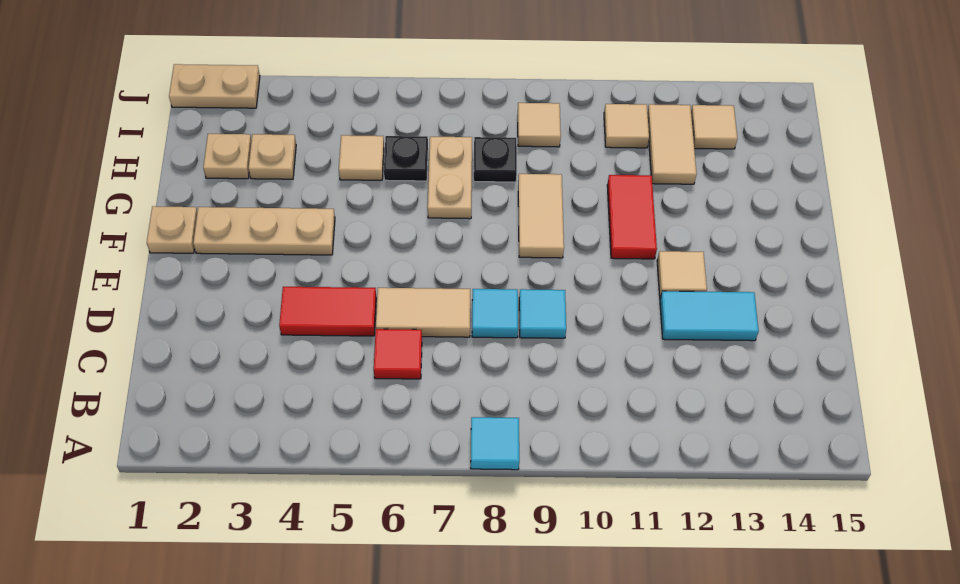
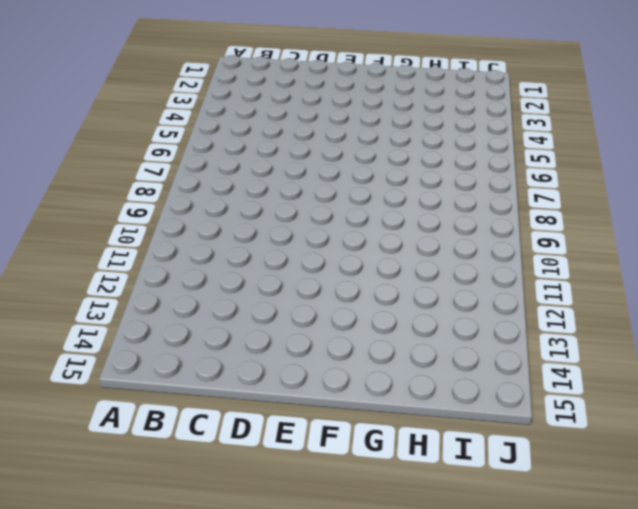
none -> cyan tile A8 level 1
none -> red tile C6 level 1
none -> red tile D4:D5 level 1

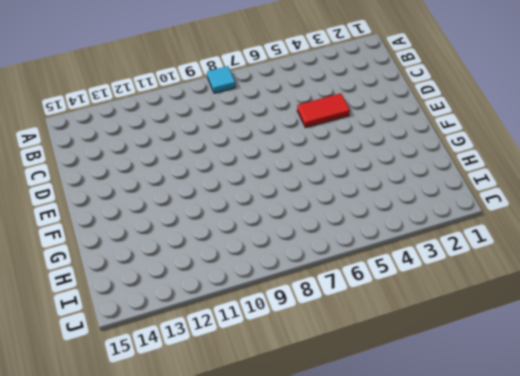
none -> red tile C6 level 1
none -> tan tile D6:D7 level 1
none -> cyan tile D8 level 1

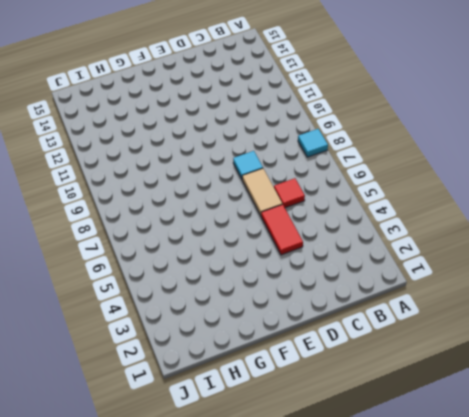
none -> cyan tile D9 level 1
none -> cyan tile D12:D13 level 1
none -> tan tile E12 level 1

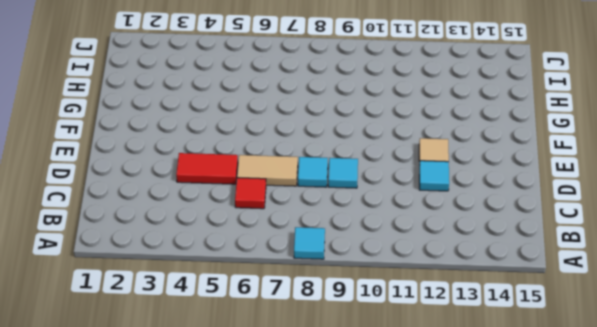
cyan tile D12 level 1 -> cyan tile D12:D13 level 1
none -> tan plate F1 level 1
none -> tan plate F2:F4 level 1
none -> tan tile F9:G9 level 1

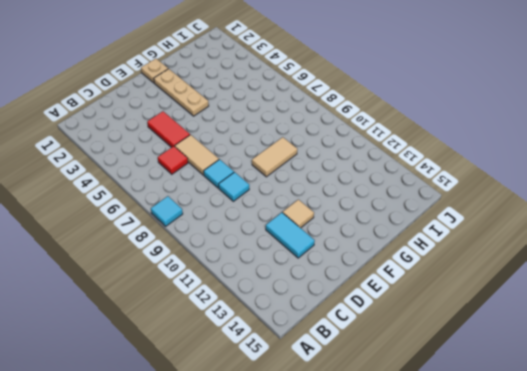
none -> red tile F11:G11 level 1
none -> tan plate G7:H7 level 1
none -> tan plate H2 level 1

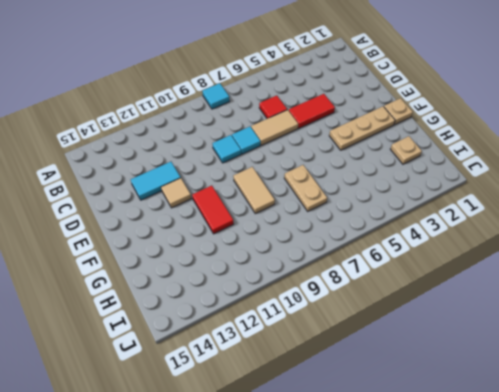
none -> tan plate H3 level 1
none -> tan tile H5 level 1
none -> black plate H6 level 1

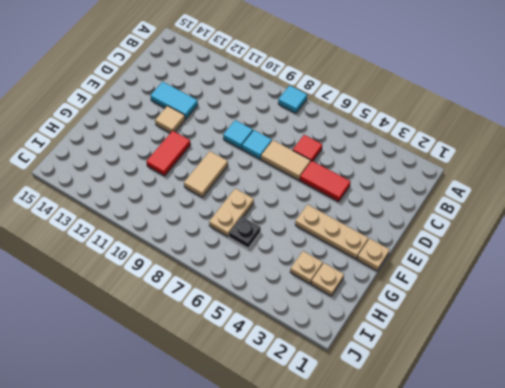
none -> tan tile H5 level 1
none -> black plate H8 level 1
none -> tan tile H12:I12 level 1

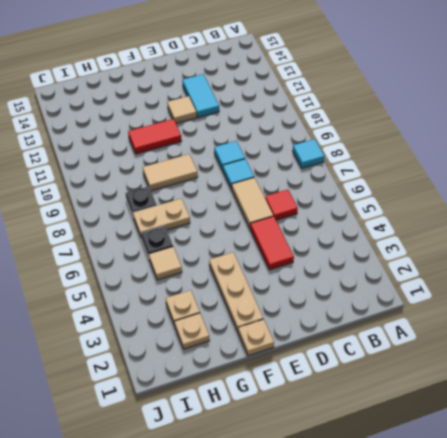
none -> tan tile H12:I12 level 1
none -> tan tile I9 level 1
none -> tan tile I11 level 1

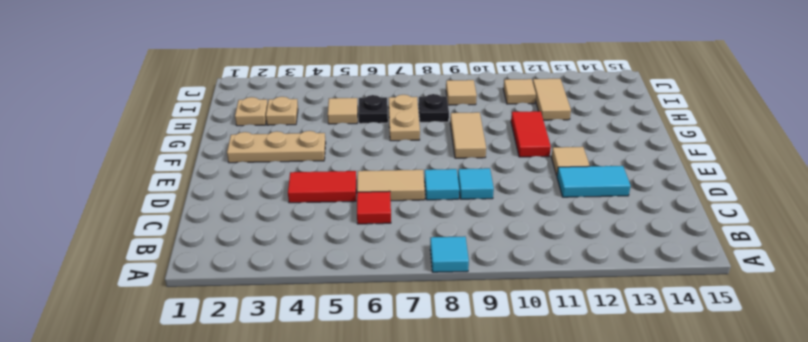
none -> tan plate F1 level 1
none -> tan tile I13 level 1
none -> tan plate J1:J2 level 1

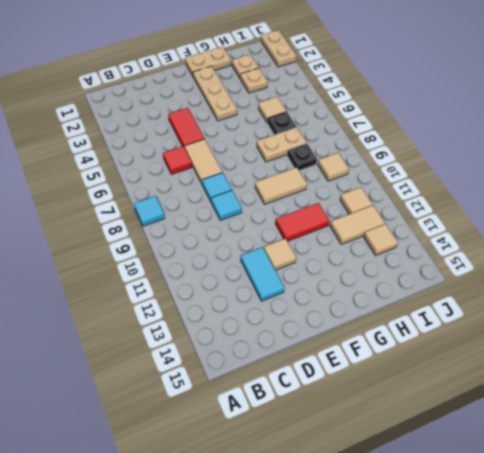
tan plate F1:G1 level 1 -> tan plate F1 level 1

